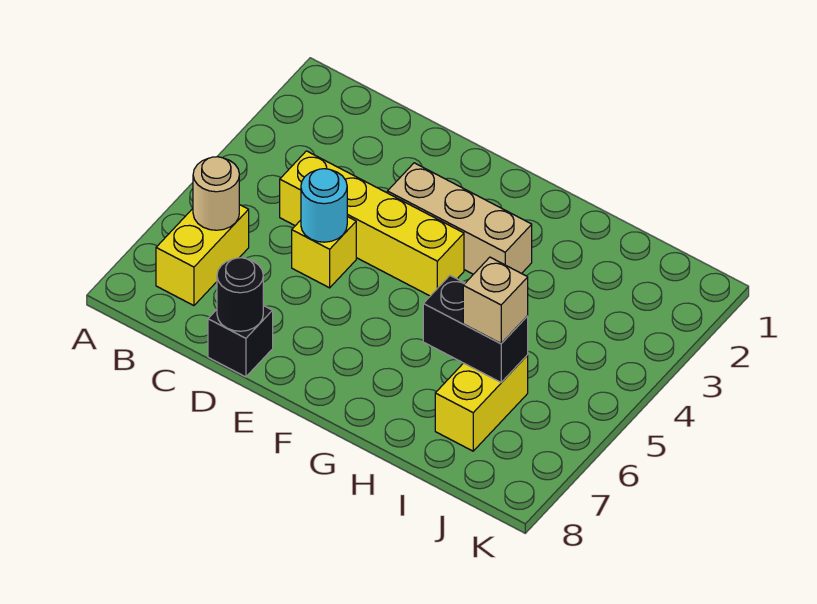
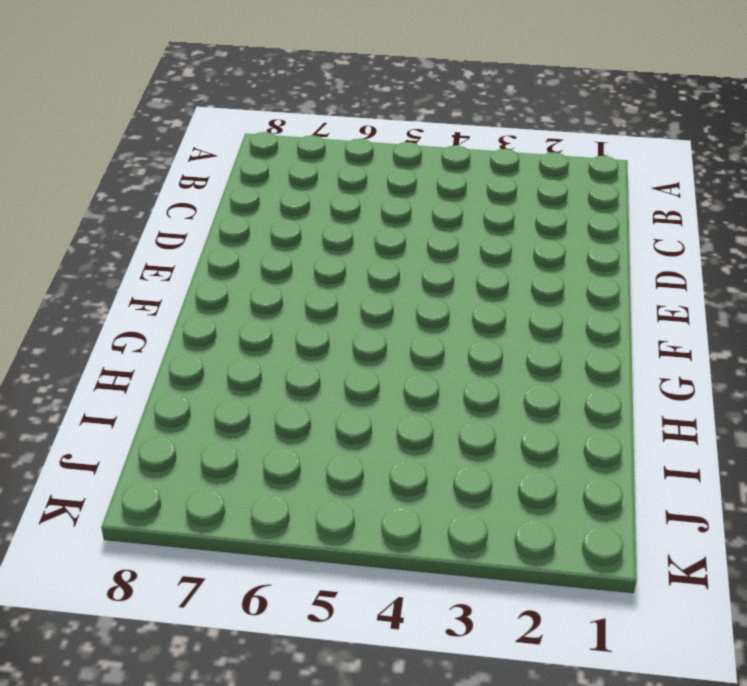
none -> yellow brick B6:B7 level 1
none -> yellow brick C4:F4 level 1

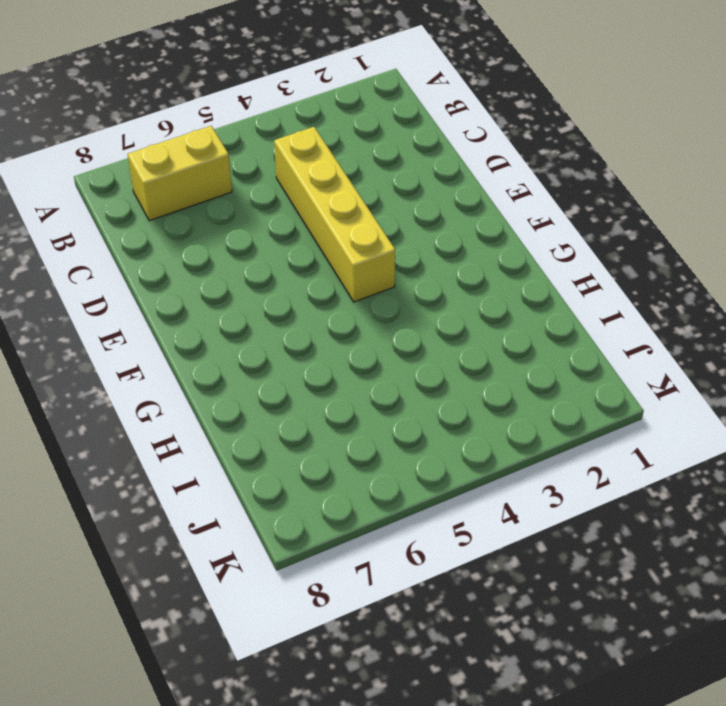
none -> yellow brick D5 level 1
none -> black brick D8 level 1

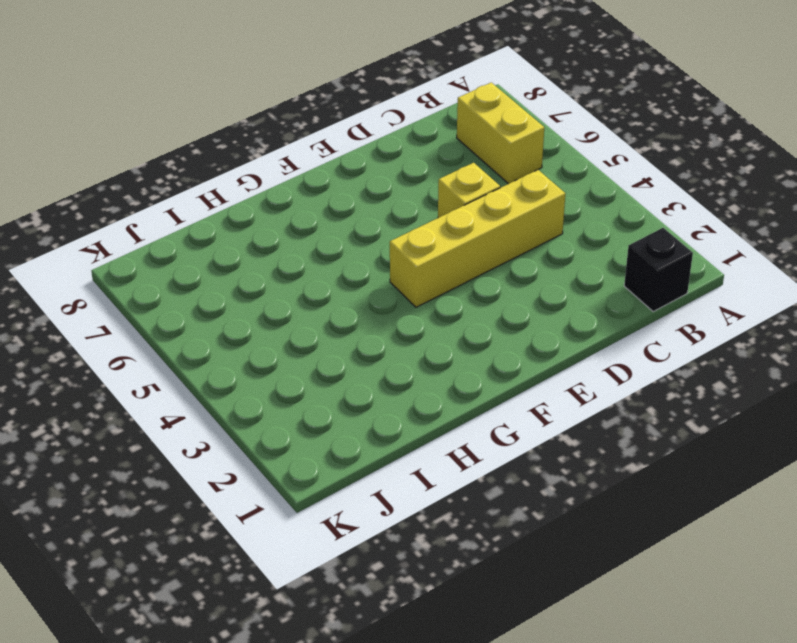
black brick B1 level 1 -> black brick D8 level 1
none -> tan brick E3:G3 level 1
none -> yellow brick I6:I7 level 1

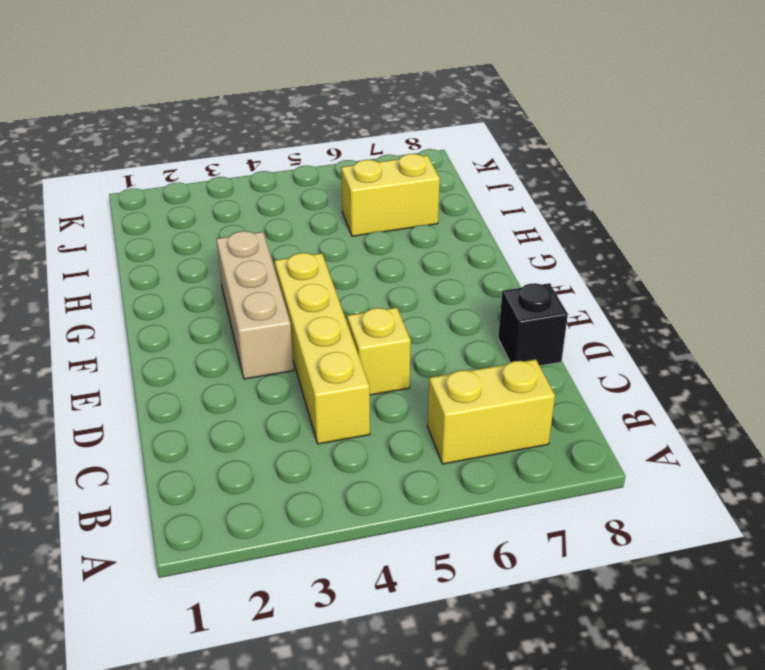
none -> tan round brick B6 level 2
none -> cyan round brick D5 level 2

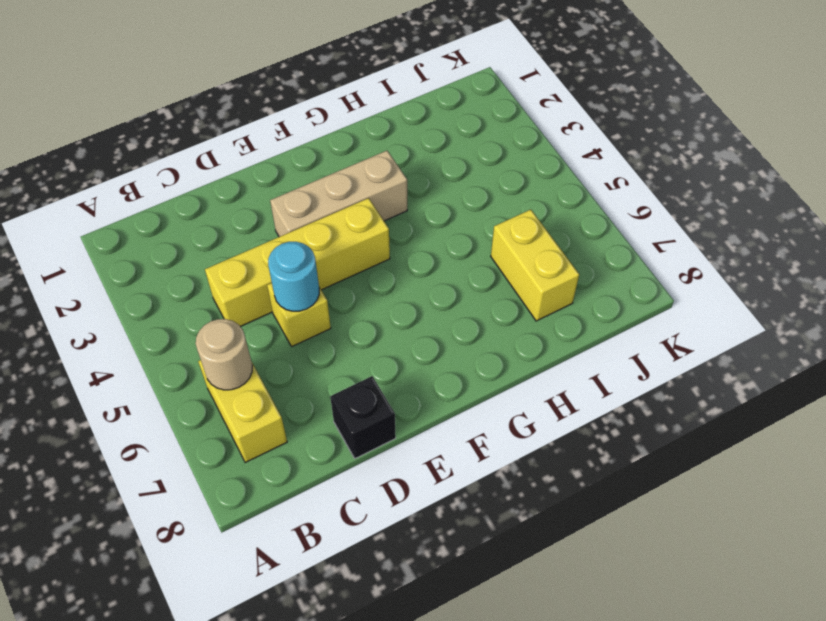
none -> black round brick D8 level 2
none -> black brick H6:I6 level 2

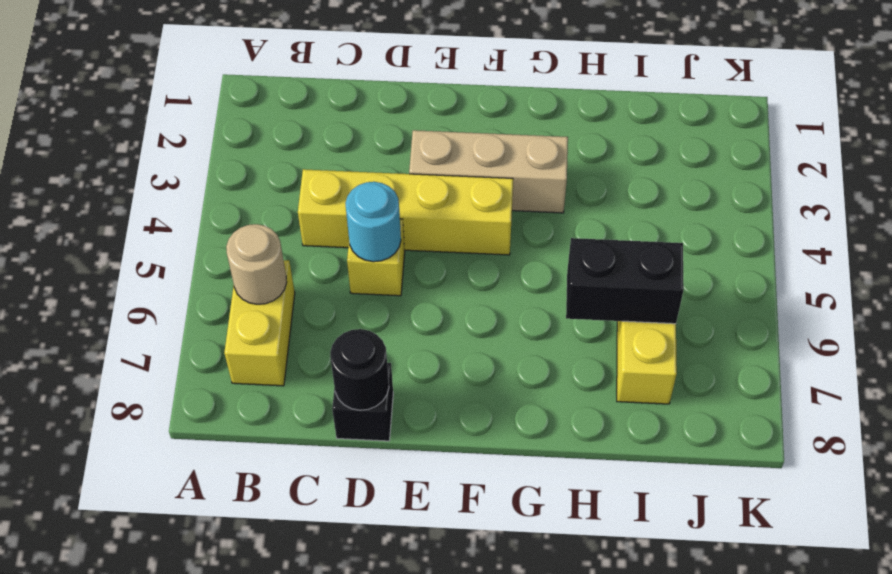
none -> tan brick I6 level 3

